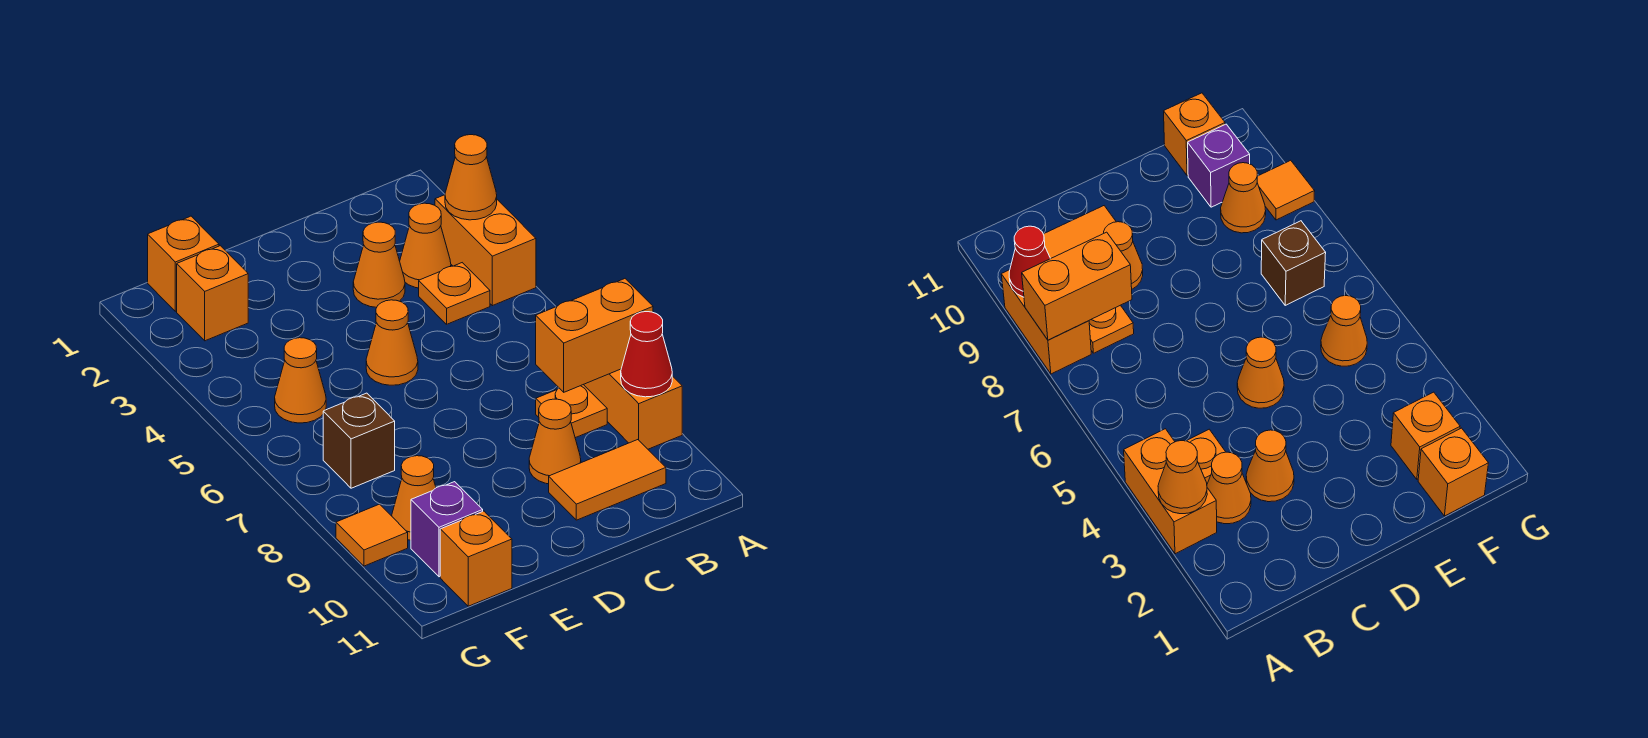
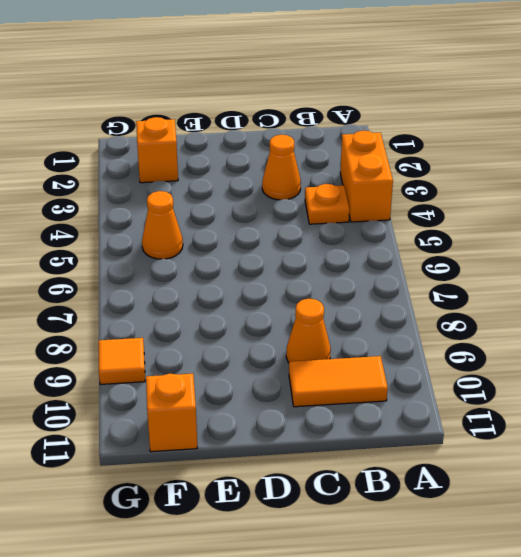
none -> orange brick A8:A9 level 1
none -> orange cone B3 level 1
none -> orange plate B8 level 1

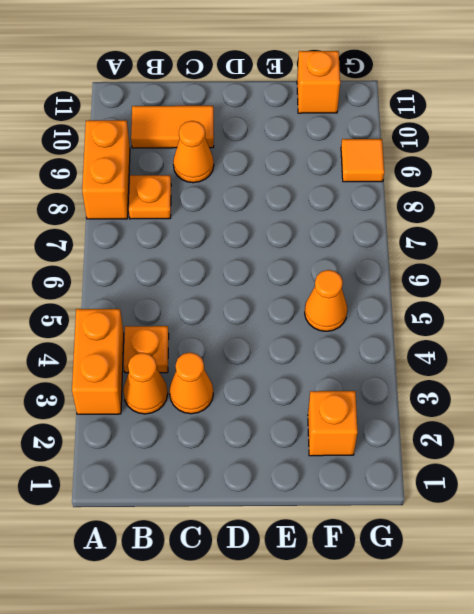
none -> orange cone D5 level 1
none -> orange brick F1 level 1
none -> brown brick F7 level 1

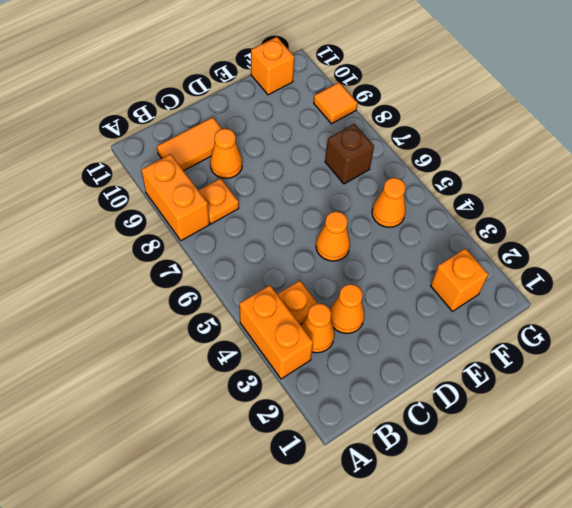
none -> orange brick F1 level 1
none -> orange cone F9 level 1
none -> purple brick F10 level 1

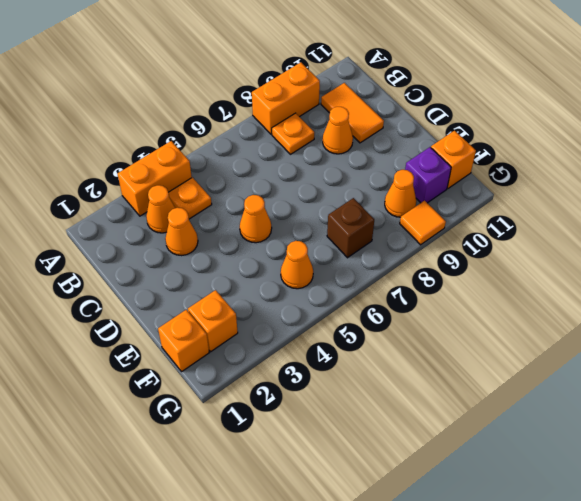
none -> orange cone A3 level 2
none -> orange brick A8:B8 level 2
none -> red cone A9 level 2

